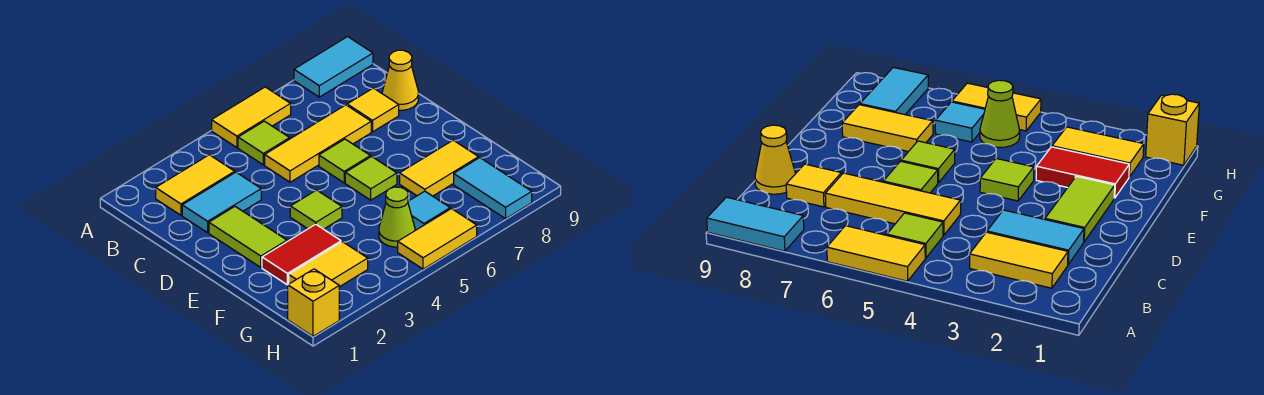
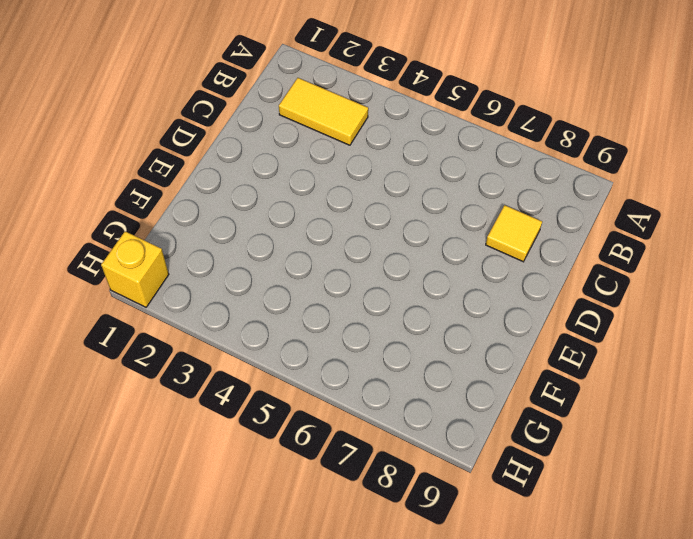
none -> yellow tile A5:A6 level 1
none -> cyan tile A8:A9 level 1
none -> lime tile B5 level 1

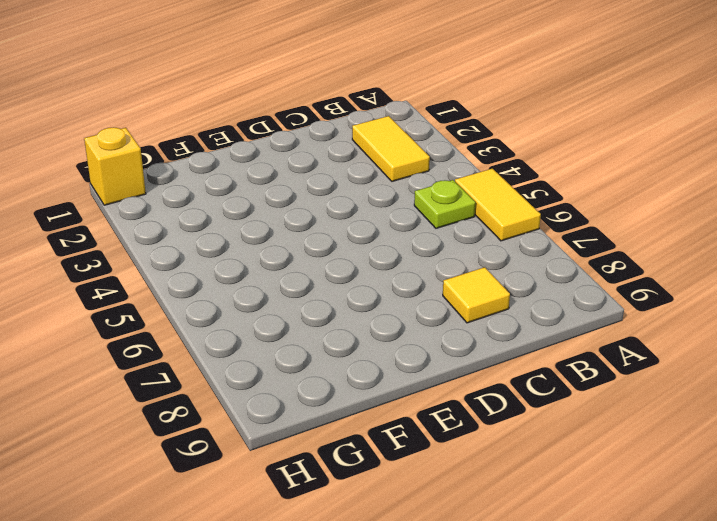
lime plate B5 level 1 -> lime tile B5 level 1
none -> cyan tile A8:A9 level 1
none -> cyan tile C2:C3 level 1
none -> yellow tile C5:C7 level 1

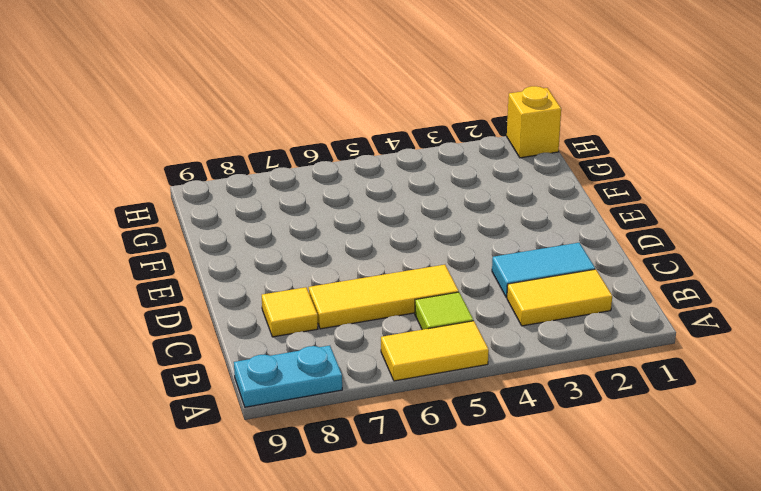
cyan plate A8:A9 level 1 -> cyan tile A8:A9 level 1
none -> yellow cone C9 level 1
none -> lime tile D2:E2 level 1
none -> lime tile D6 level 1

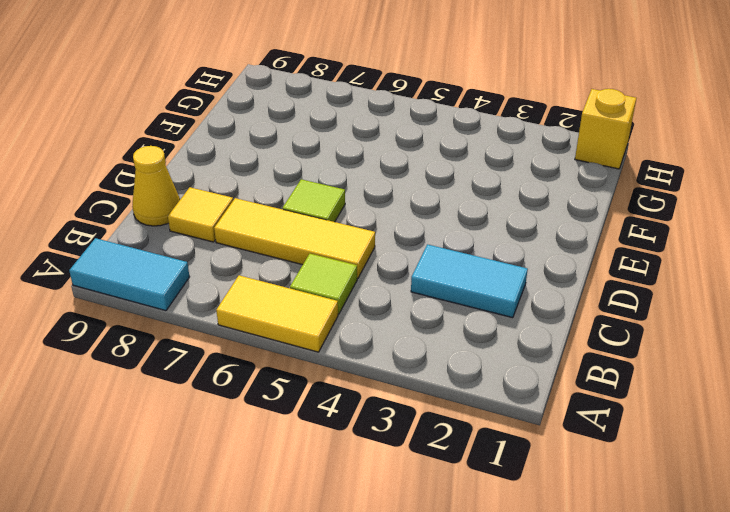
none -> yellow tile B2:B3 level 1
none -> lime tile D2:E2 level 1
none -> lime tile E4 level 1

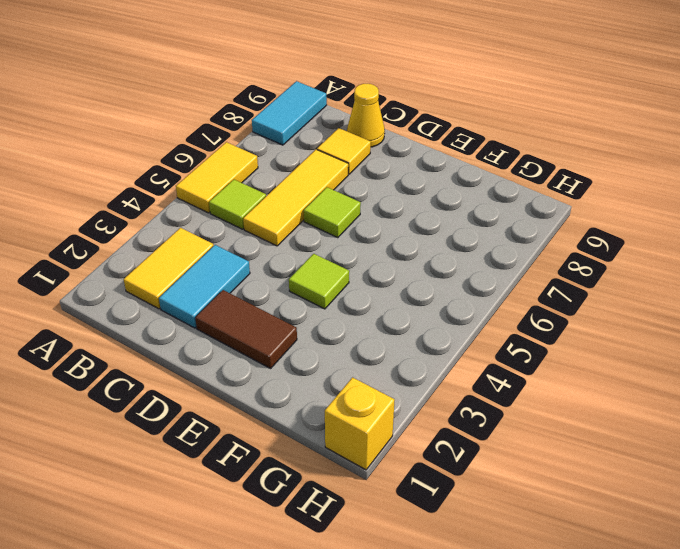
brown tile D2:E2 level 1 -> lime tile D2:E2 level 1
none -> lime tile E6 level 1
none -> red tile F2:F3 level 1
none -> yellow tile F7:F8 level 1

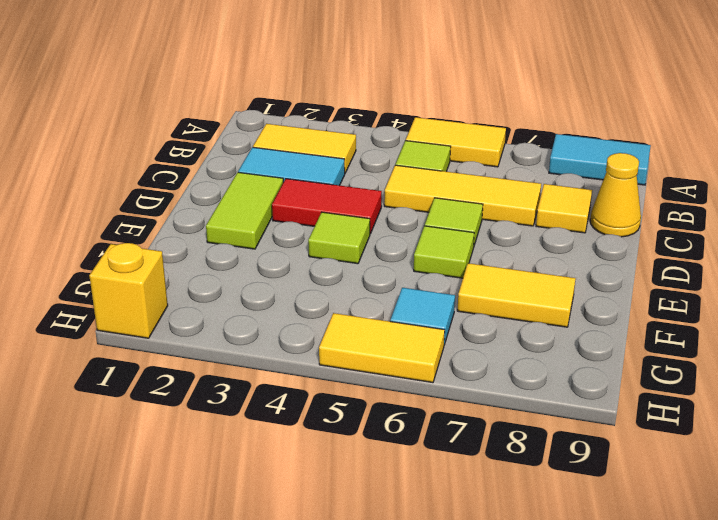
red tile D3:D4 level 1 -> red tile F2:F3 level 1
none -> yellow tile G2:G3 level 1
none -> lime cone G5 level 1
none -> cyan tile G8:H8 level 1

